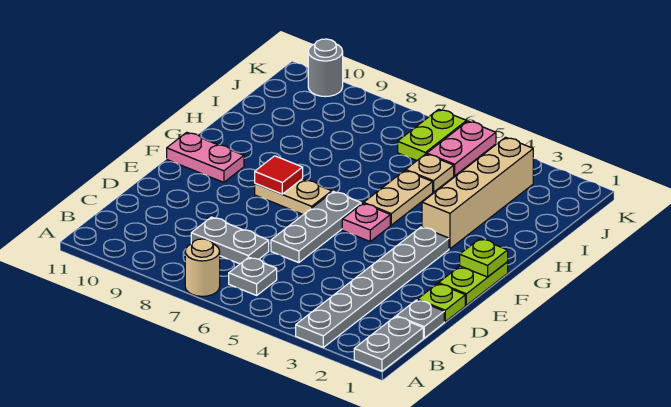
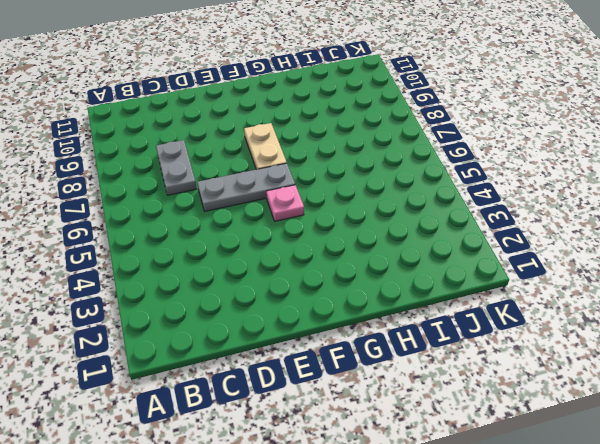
none -> grey plate A1:B1 level 1
none -> grey plate A3:F3 level 1
none -> tan round brick A7 level 1

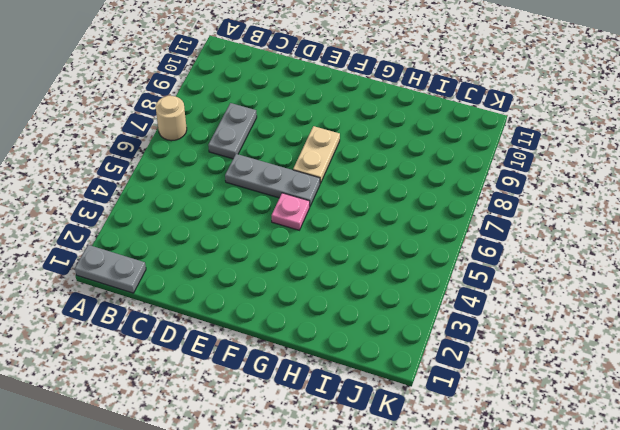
none -> grey plate A3:F3 level 1
none -> grey plate B6 level 1
none -> grey plate C1 level 1

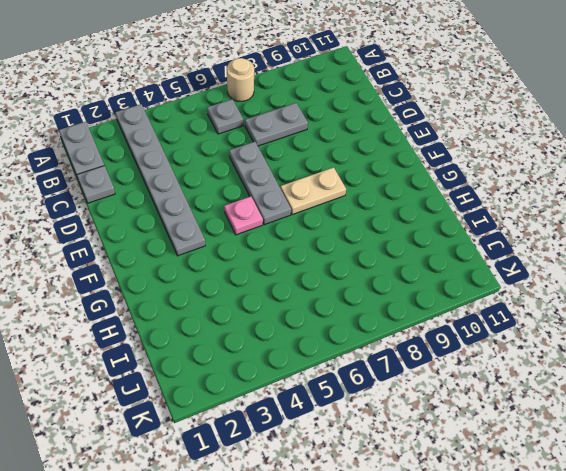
none -> lime plate D1 level 1
none -> lime plate E1:F1 level 1
none -> pink plate F10:F11 level 1

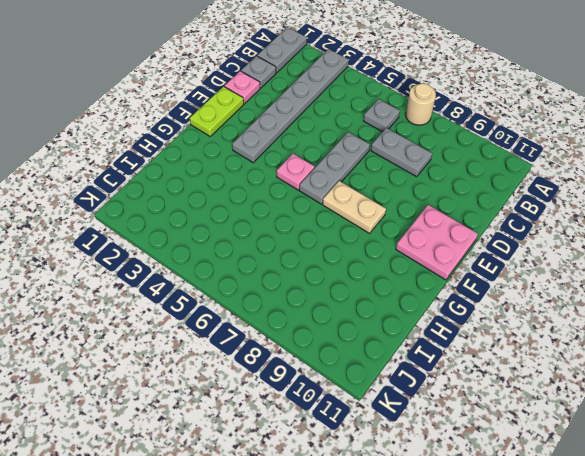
pink plate D1 level 1 -> lime plate D1 level 1
pink plate E10:F11 level 1 -> pink plate F10:F11 level 1
none -> tan brick G3:J3 level 1
none -> tan plate G5:H5 level 1
none -> tan plate I5 level 1

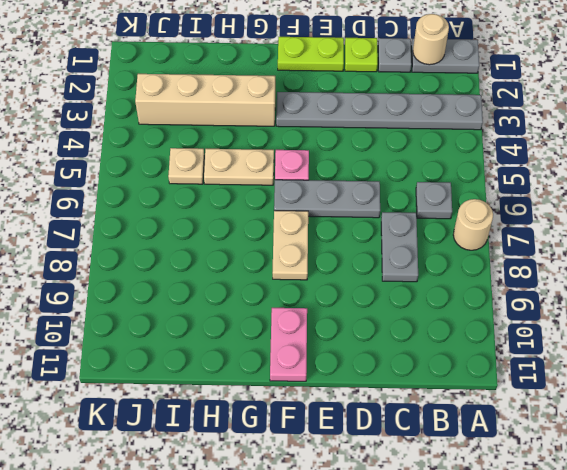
tan round brick B1 level 2 -> none
none -> pink plate J5:K5 level 1
none -> lime plate J6:K6 level 1
none -> grey round brick K10 level 1

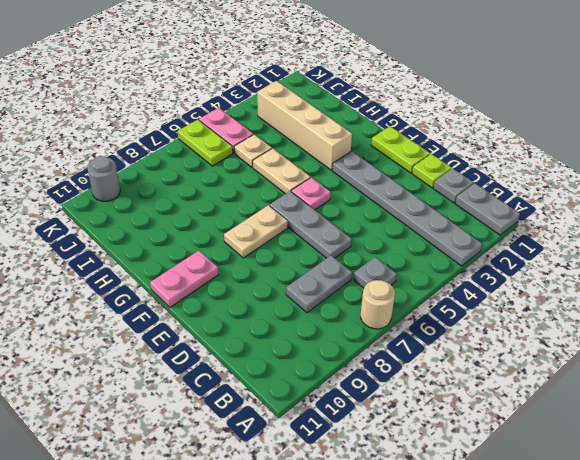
none -> lime plate F1 level 2
none -> red tile F8 level 2

